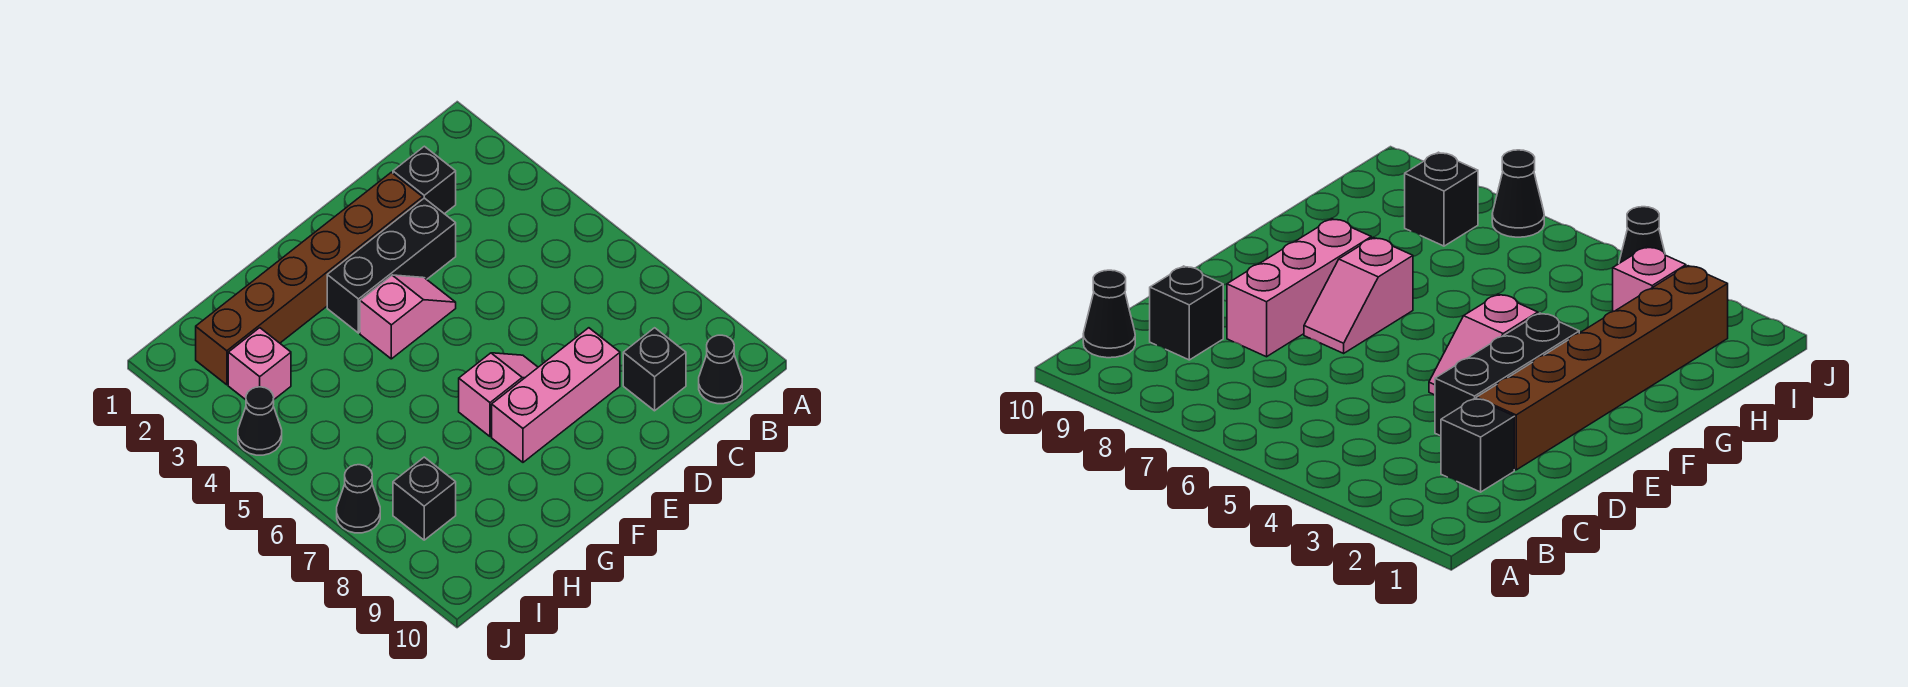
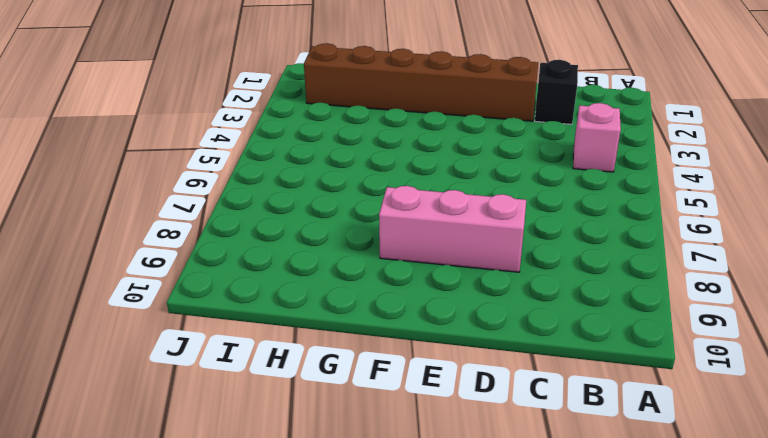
pink brick B4 level 1 -> pink brick I3 level 1
none -> black cone B10 level 1
none -> black brick C9 level 1
none -> black brick D3:F3 level 1

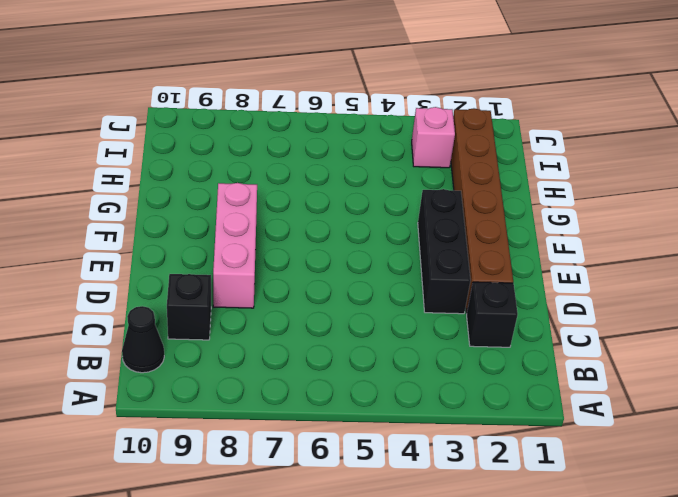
none -> pink slope E4:F4 level 1 top F
none -> pink slope E7:F7 level 1 top F
none -> black brick I8 level 1

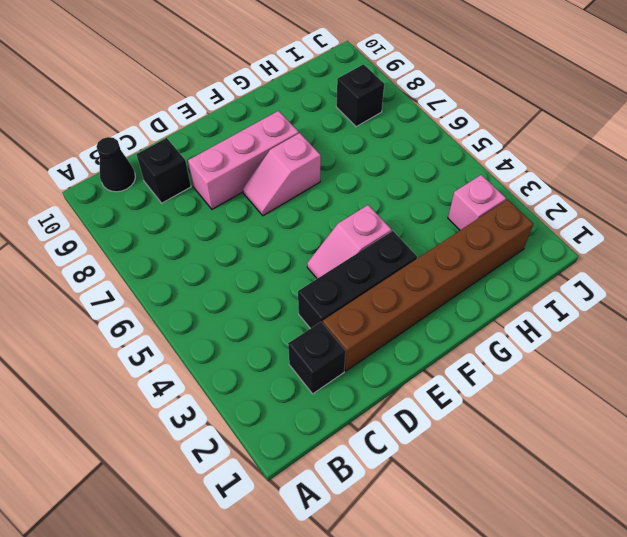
none -> black cone J4 level 1
none -> black cone J7 level 1

